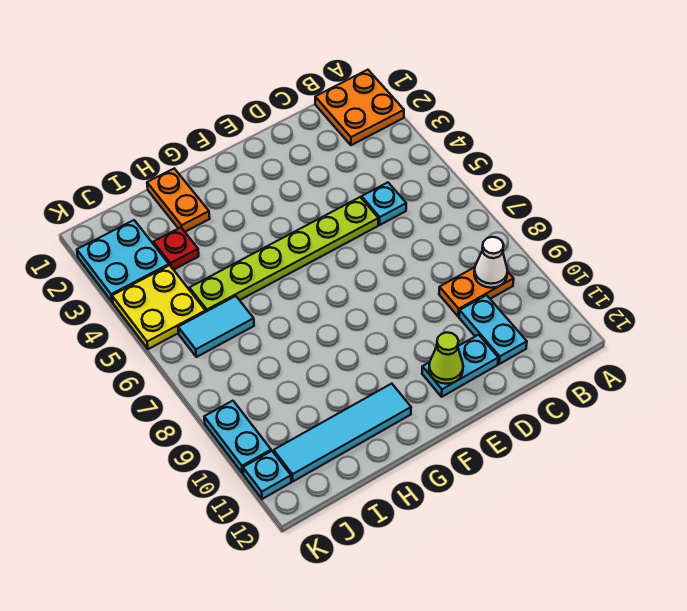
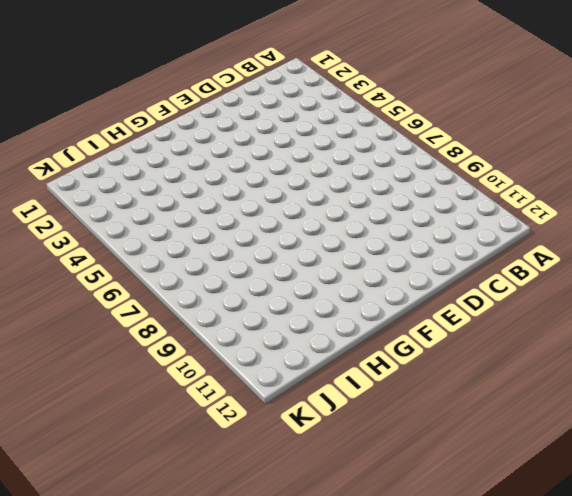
none -> orange plate A1:B2 level 1
none -> orange plate B9:C9 level 1
none -> cyan plate C5 level 1

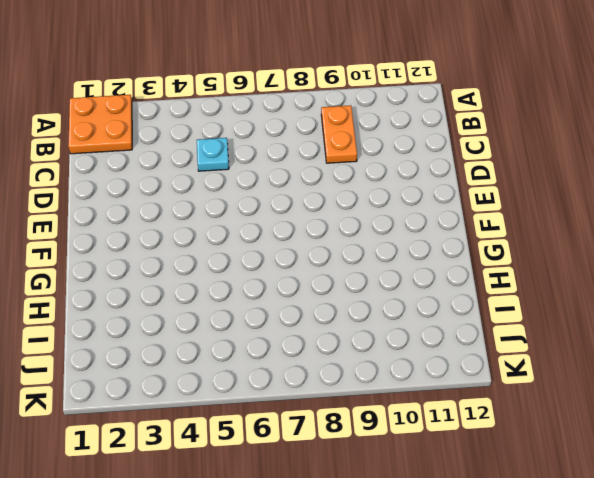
none -> cyan plate C10:C11 level 1
none -> lime plate D5:I5 level 1
none -> cyan plate D11:E11 level 1

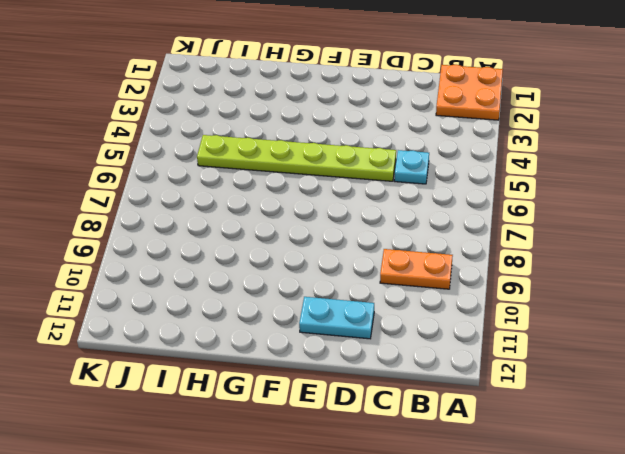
none -> cyan plate C10:C11 level 1
none -> cyan tile G11:J11 level 1
none -> orange plate H1:H2 level 1

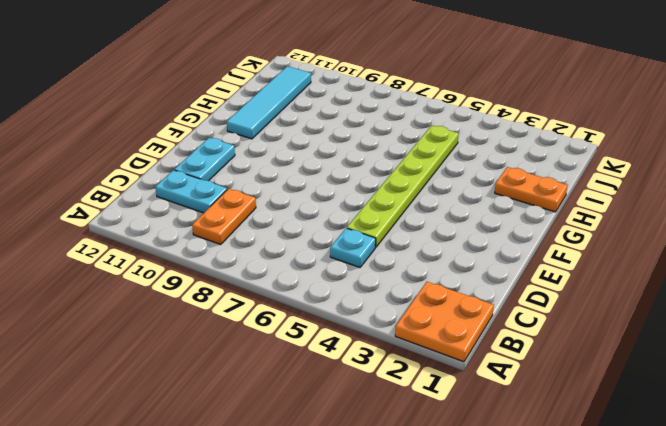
none -> red plate I3 level 1
none -> cyan tile I6:J6 level 1
none -> cyan plate J2:K3 level 1

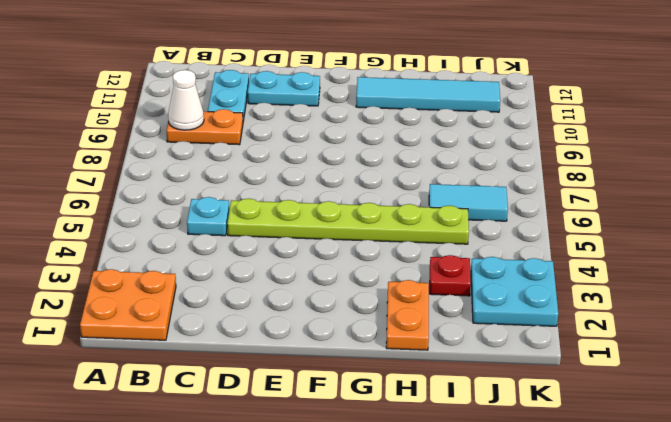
none -> yellow plate J4:K5 level 1
none -> cyan plate K9:K10 level 1
none -> cyan plate K11 level 1

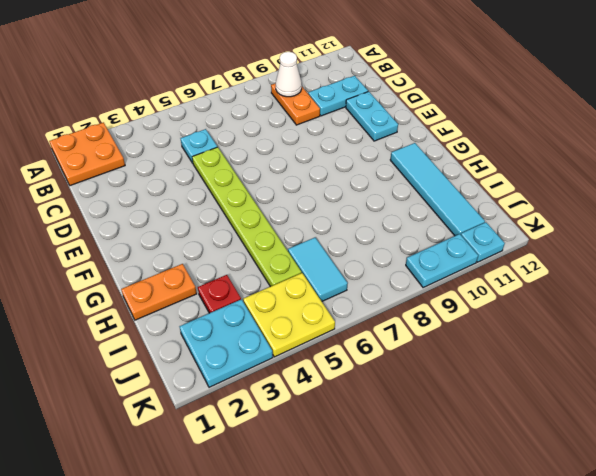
none -> lime cone E11 level 2

